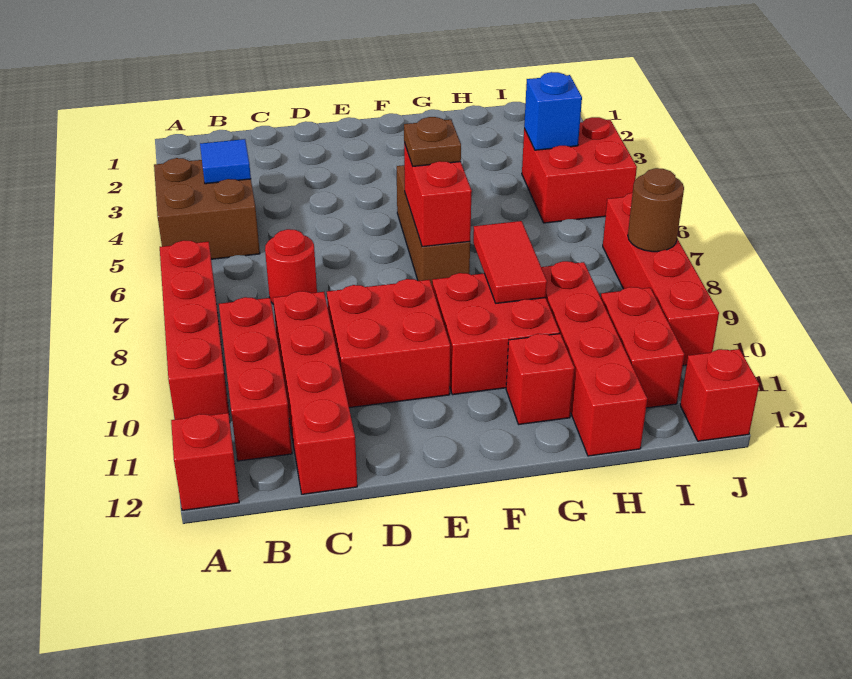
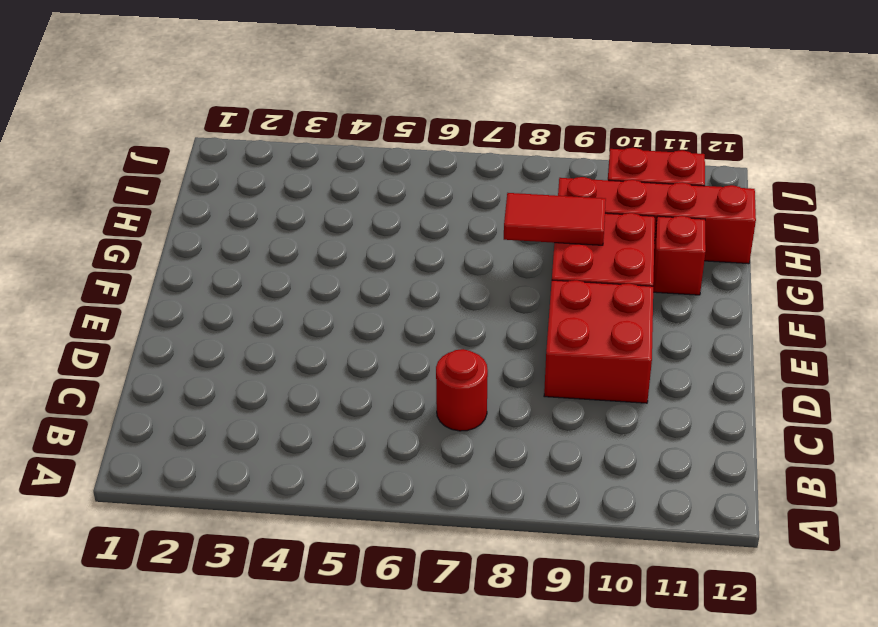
none -> brown brick A4:B5 level 1
none -> red brick A7:A10 level 1
none -> red brick A12 level 1

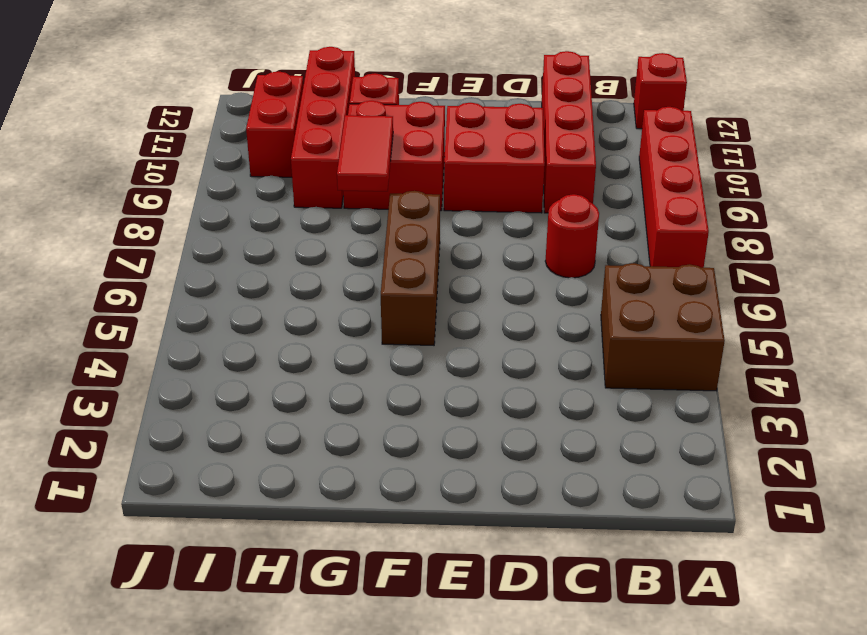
none -> red brick B9:B11 level 1
none -> red brick I4:J5 level 1
none -> red brick J7:J10 level 1

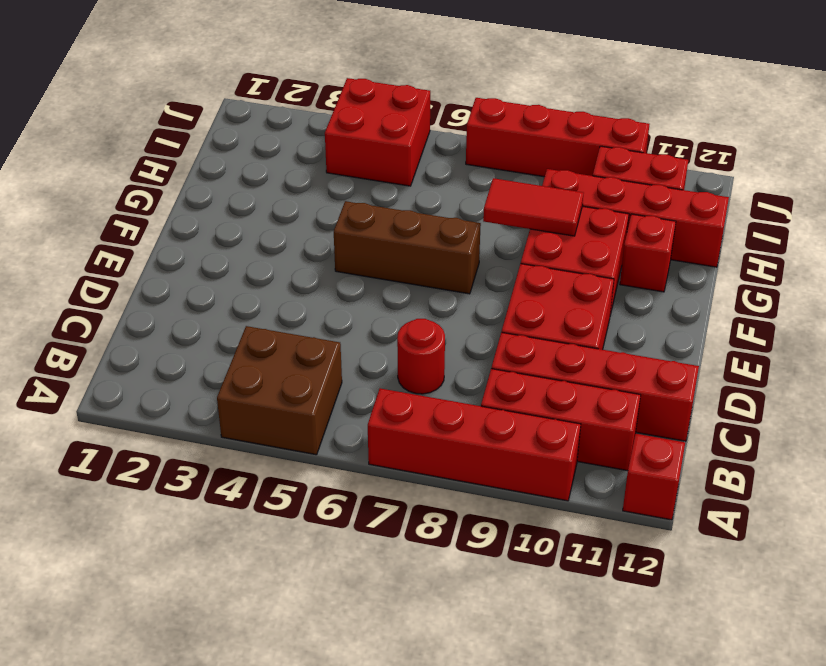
none -> red brick J12 level 1
none -> blue tile B4 level 2
none -> red brick F6:F7 level 2

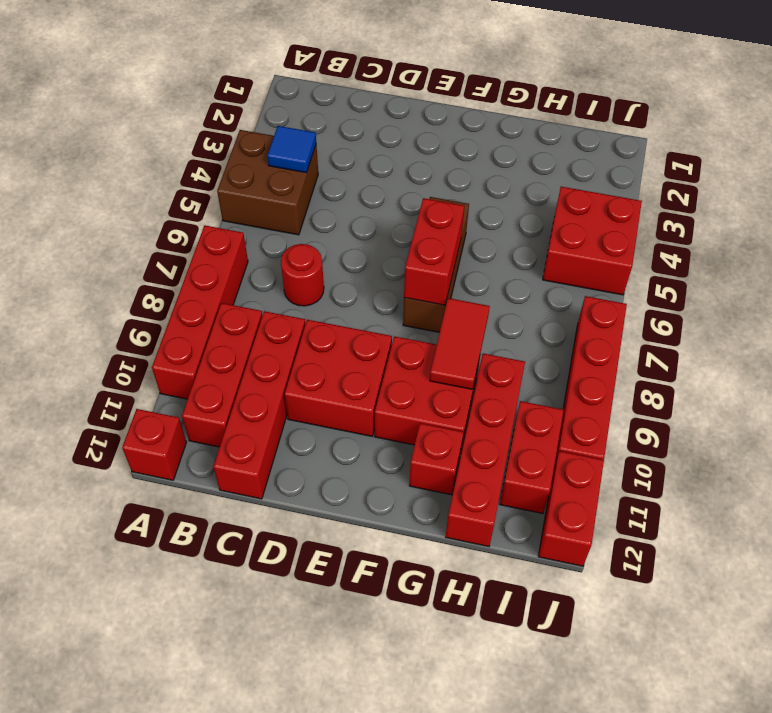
red brick J11:J12 level 1 -> red brick J12 level 1
none -> blue brick I4 level 2
none -> brown round brick J8 level 2
none -> brown plate F6 level 3

